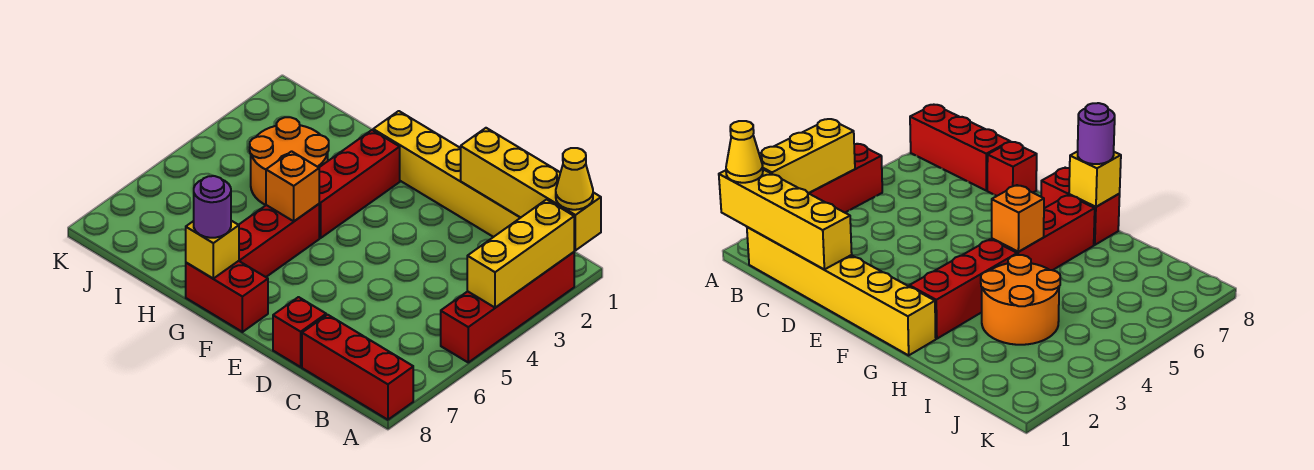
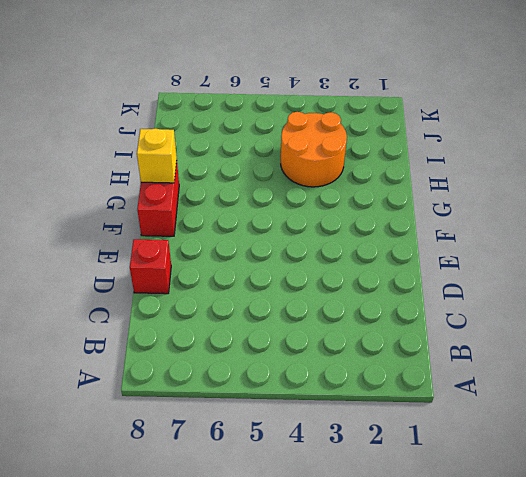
none -> red brick A2:A5 level 1
none -> red brick A8:C8 level 1
none -> yellow brick B1:G1 level 1

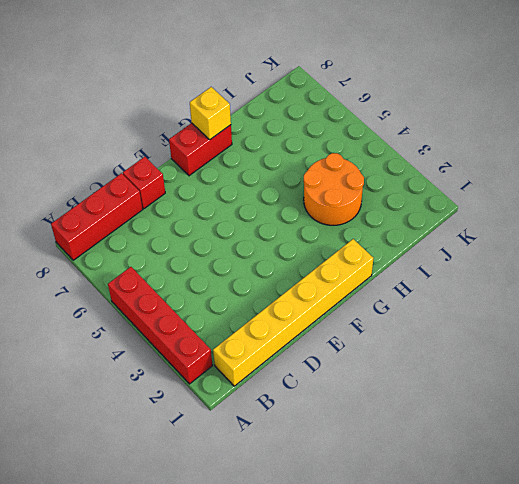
none -> red brick G2:G4 level 1
none -> red brick G5:G7 level 1
none -> yellow brick A1:D1 level 2

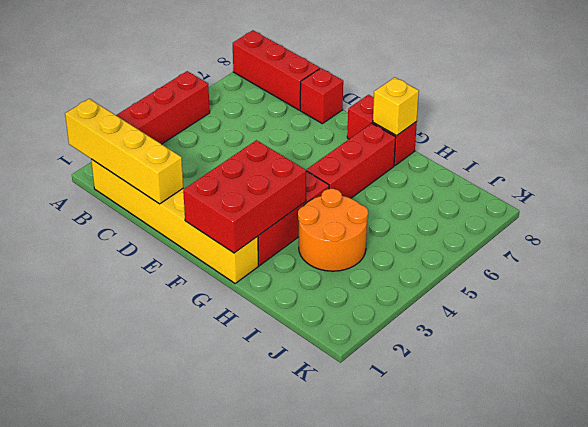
red brick F1:G3 level 2 -> none
none -> yellow brick A2:A4 level 2
none -> orange brick G5 level 2
none -> yellow cone A1 level 3

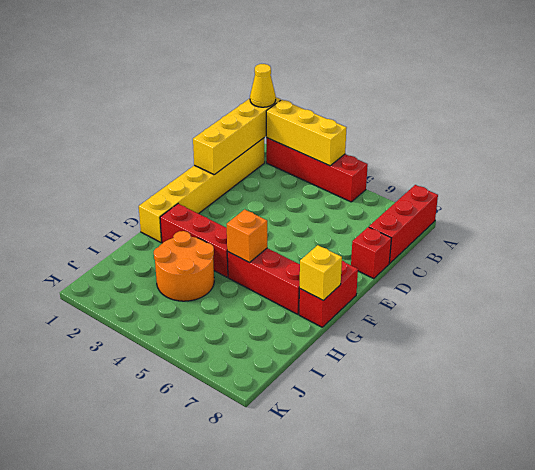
none -> purple round brick G8 level 3

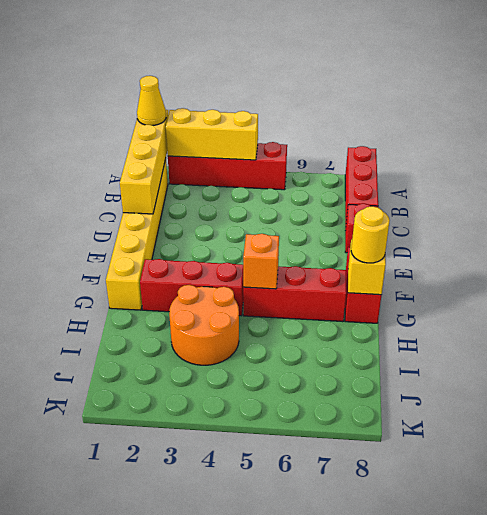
yellow round brick G8 level 3 -> purple round brick G8 level 3

